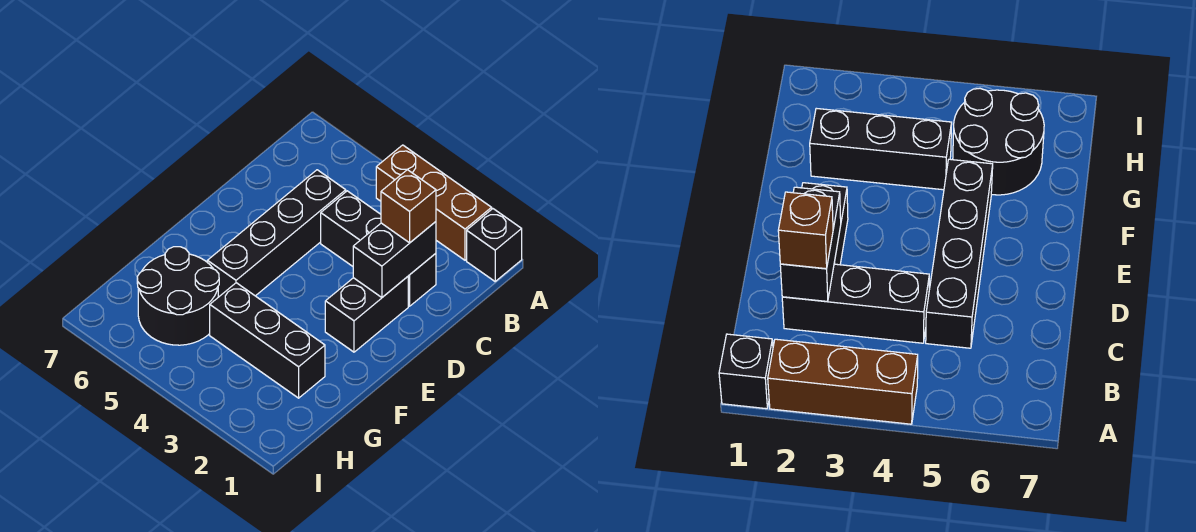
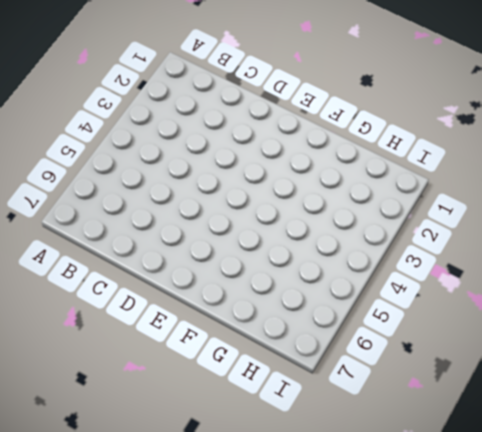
none -> black brick A1 level 1
none -> brown brick A2:A4 level 1

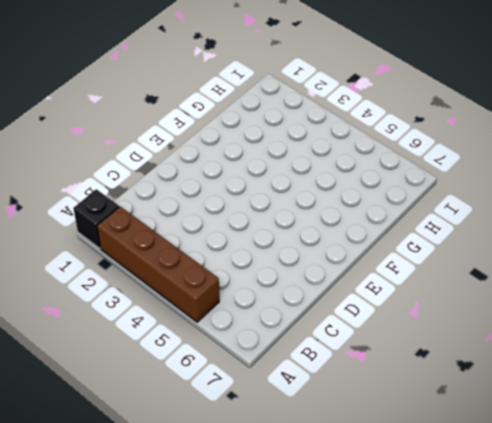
brown brick A2:A5 level 1 -> brown brick A2:A4 level 1
none -> black brick C2:C4 level 1
none -> black brick C5:F5 level 1

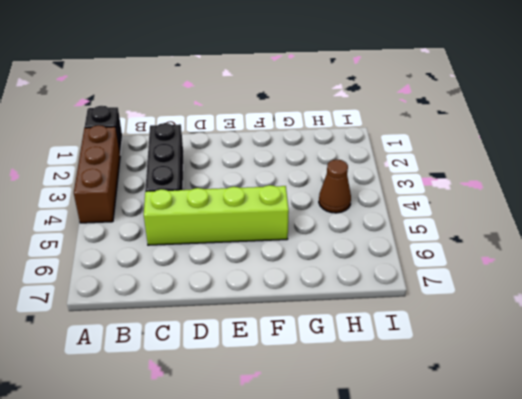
lime brick C5:F5 level 1 -> black brick C5:F5 level 1
brown cone H4 level 1 -> none
none -> black brick D2:E2 level 1
none -> black brick G2:G4 level 1

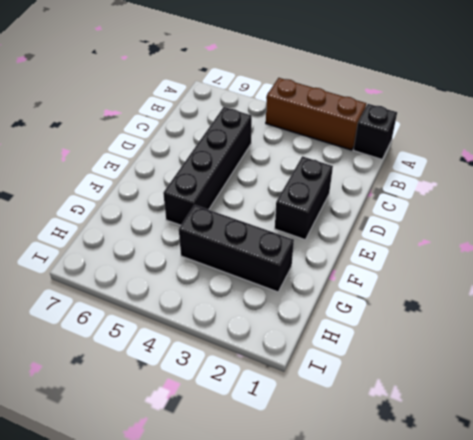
none -> black brick C2:C4 level 1
none -> black round brick G5:H6 level 1

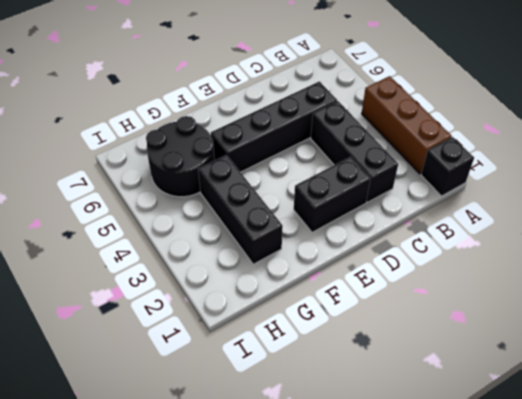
none -> black brick C2:D2 level 2
none -> brown brick C2 level 3

